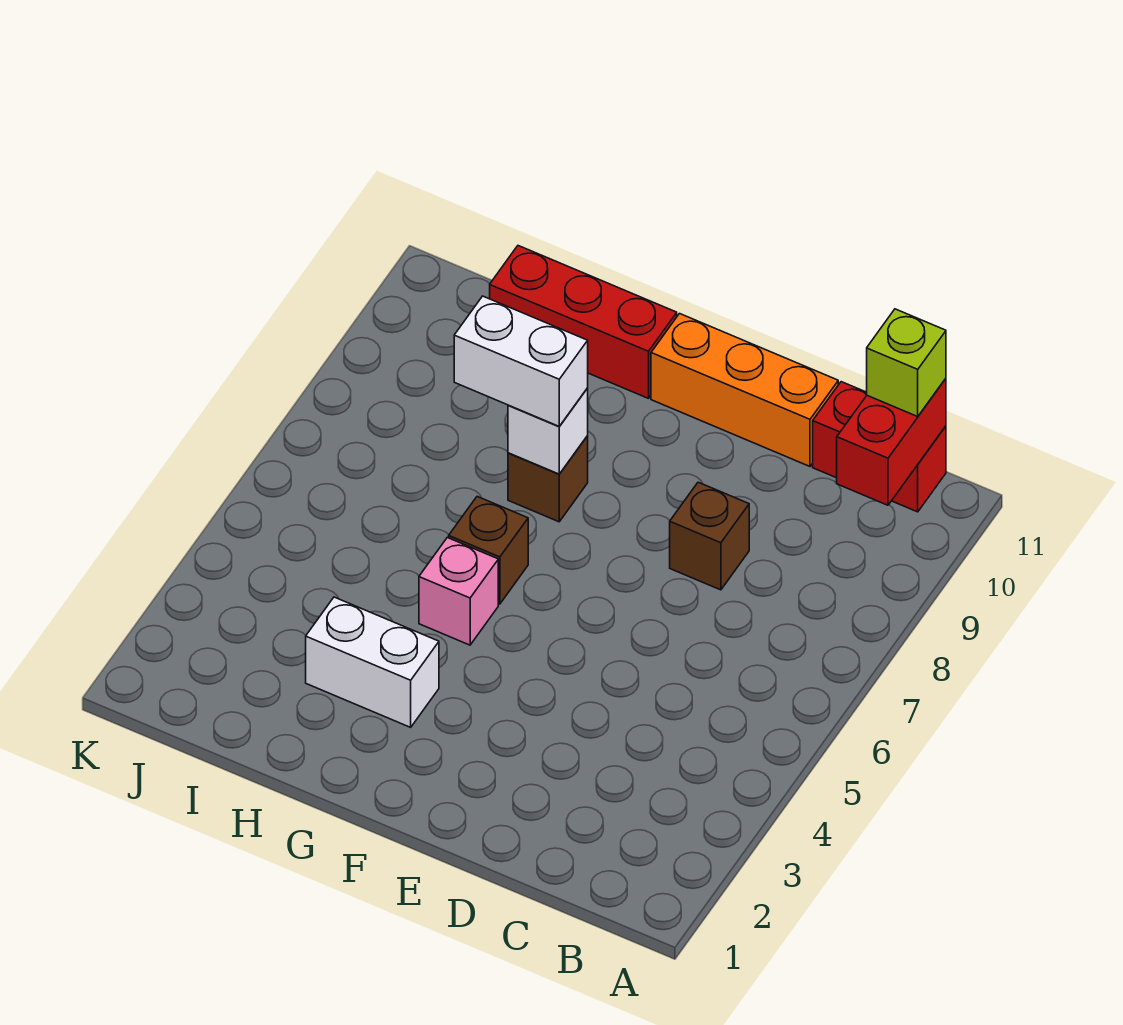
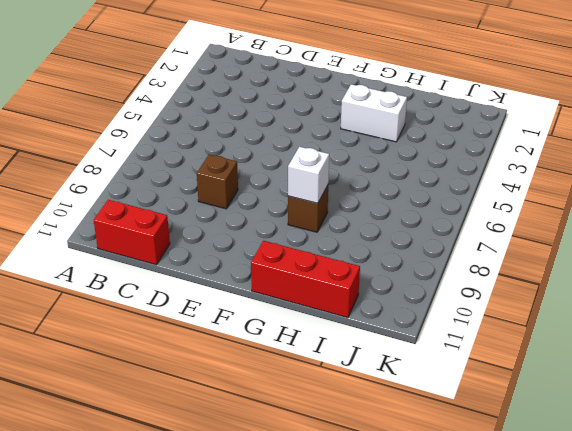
none -> orange brick D11:F11 level 1
none -> pink brick G5 level 1
none -> brown brick G6 level 1

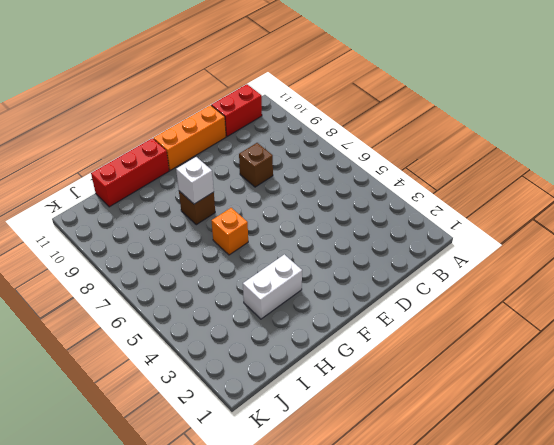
orange brick G6 level 1 -> brown brick G6 level 1
none -> pink brick G5 level 1
none -> red brick B10:B11 level 2
none -> lime brick B11 level 3

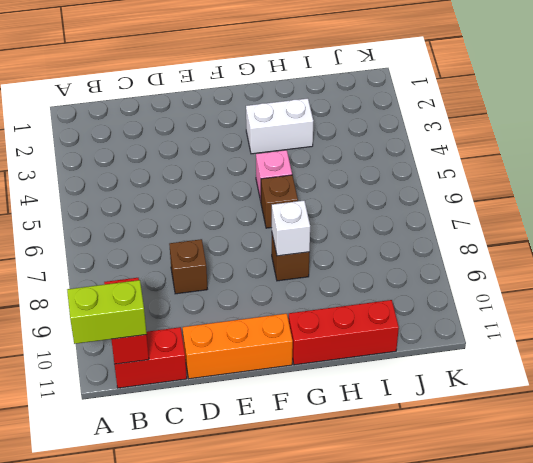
lime brick A11:B11 level 3 -> lime brick B11 level 3
none -> white brick G8:H8 level 3

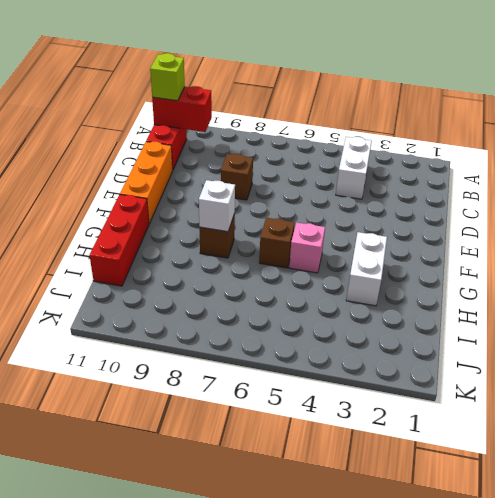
white brick B4:C4 level 1 -> white brick G8:H8 level 3

